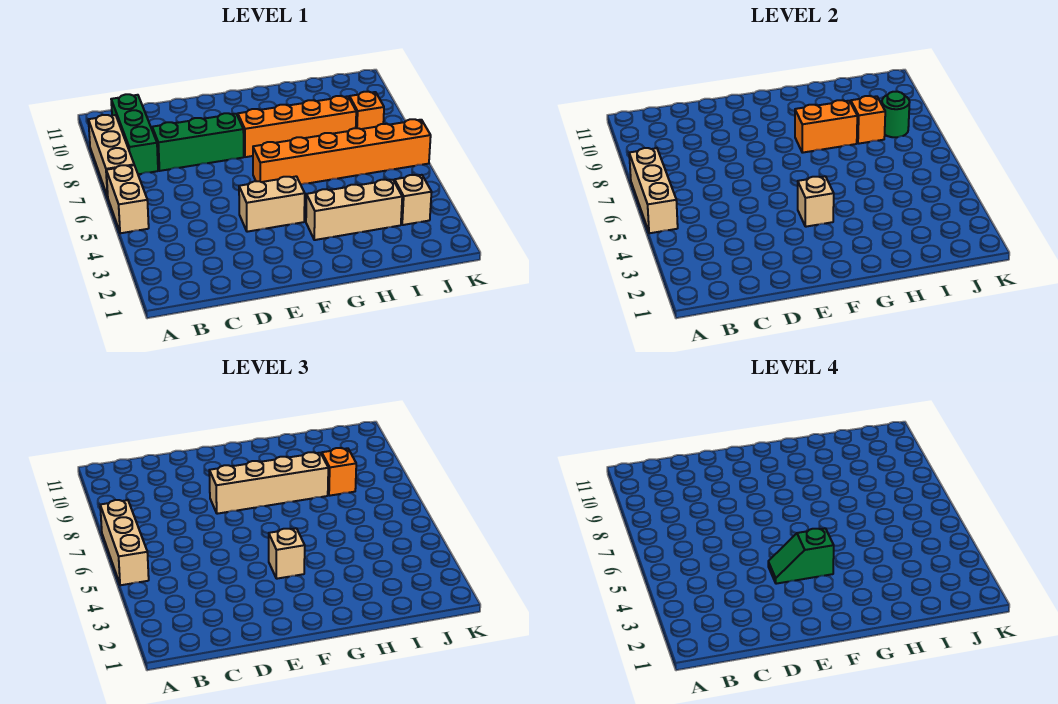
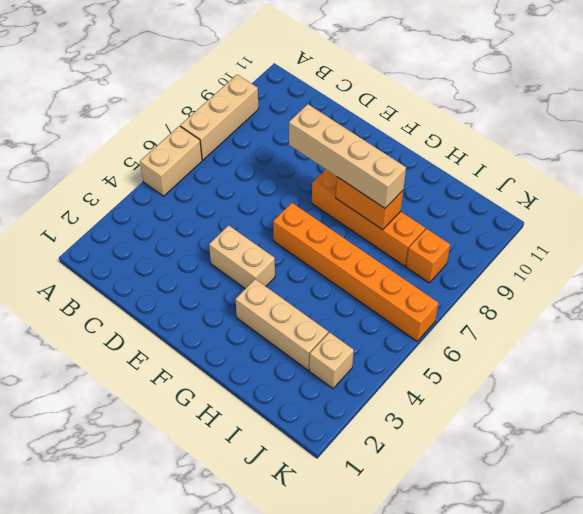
none -> green brick B8:B10 level 1
none -> green brick C8:E8 level 1
none -> tan brick A5:A7 level 2

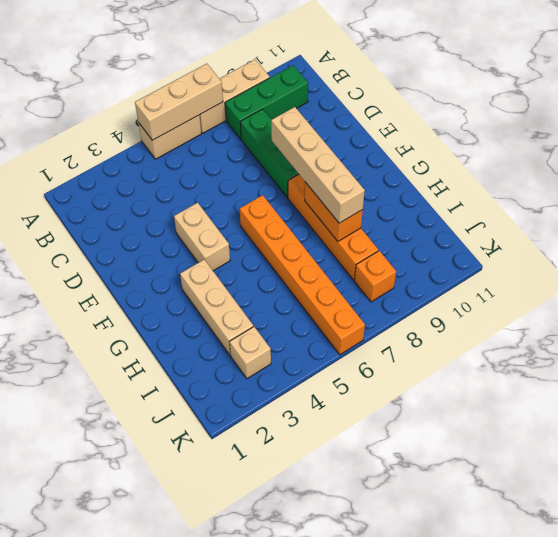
none -> tan brick F4 level 2
none -> orange brick I8 level 2
none -> green round brick J8 level 2

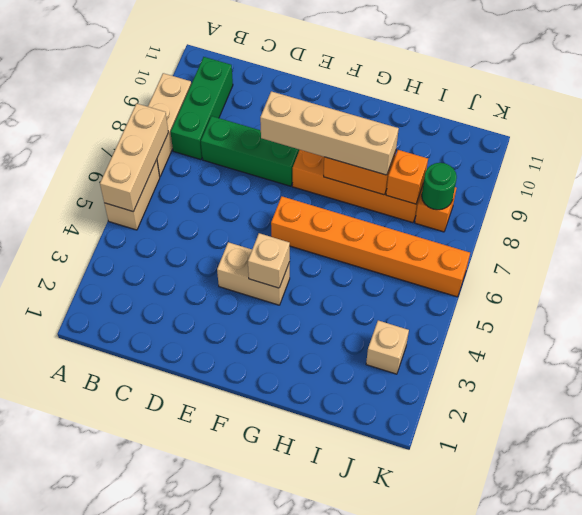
none -> tan brick G3:I3 level 1
none -> tan brick A5:A7 level 3
none -> tan brick F4 level 3

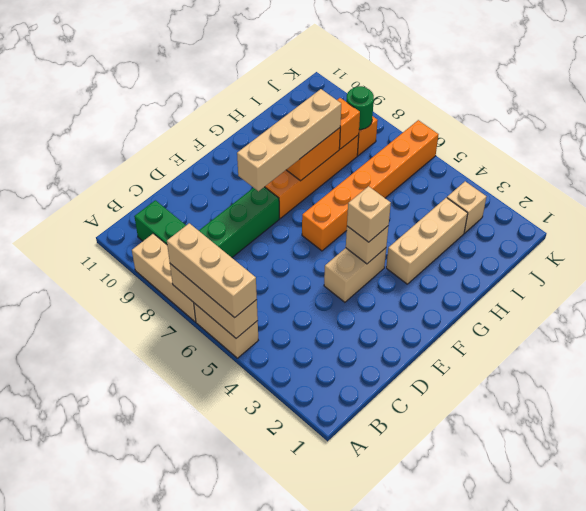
none -> orange brick I8 level 3
none -> green slope E4:F4 level 4 top F

